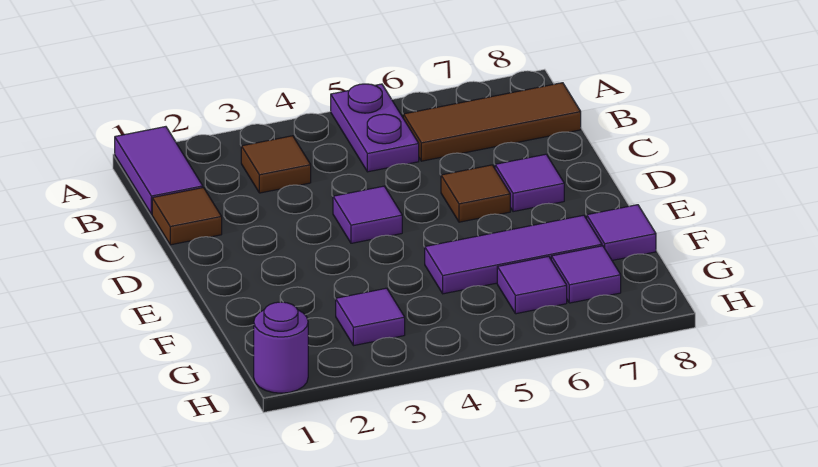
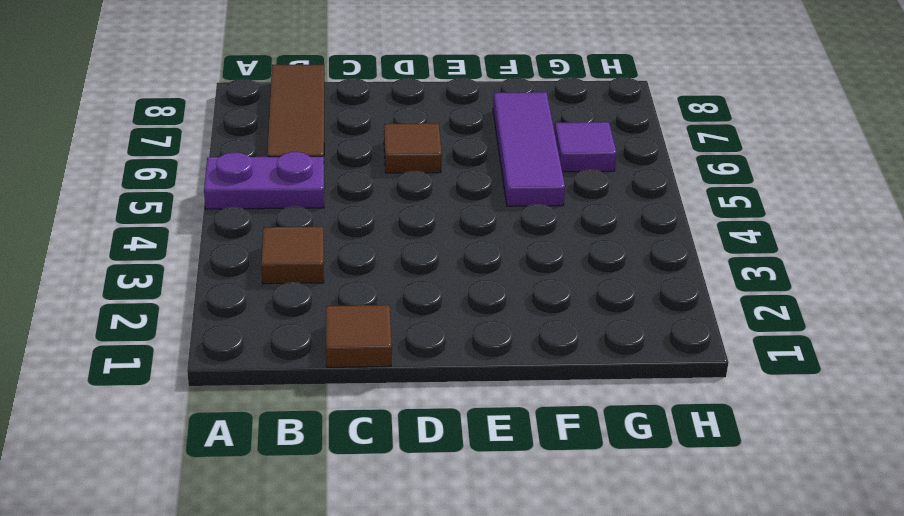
none -> purple tile A1:B1 level 1
none -> purple tile D4 level 1
none -> purple tile D7 level 1

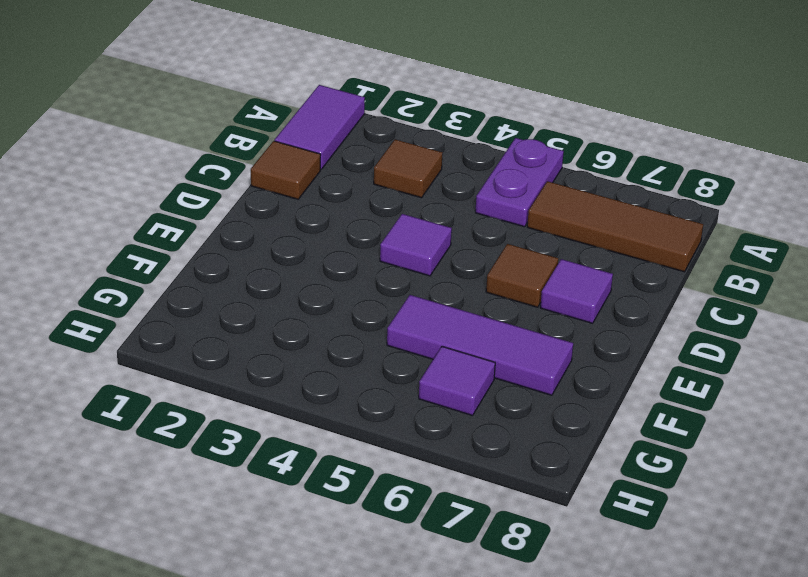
none -> purple tile F8 level 1
none -> purple tile G3 level 1
none -> purple tile G7 level 1

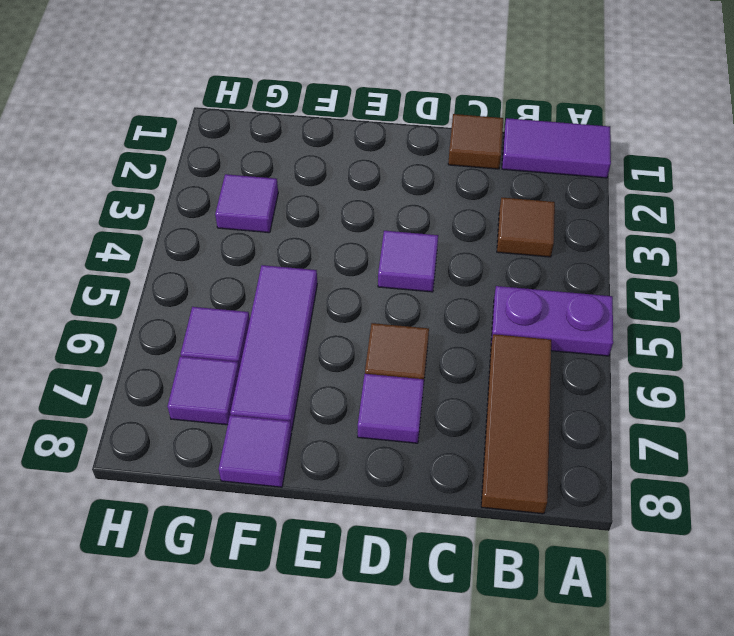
none -> purple round brick H1 level 1

